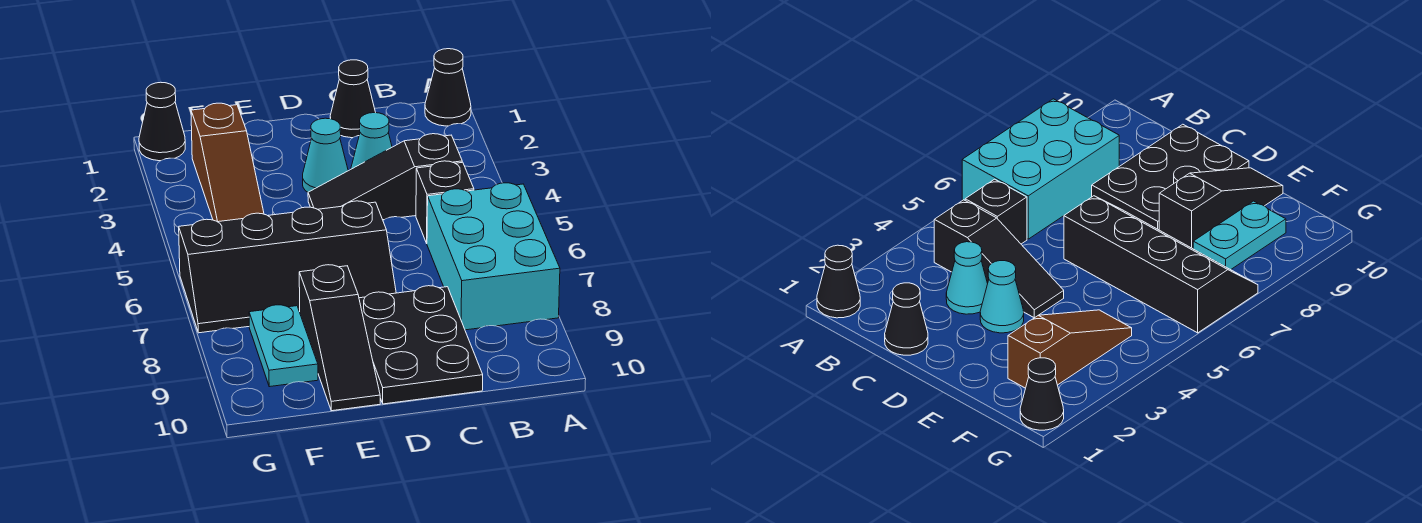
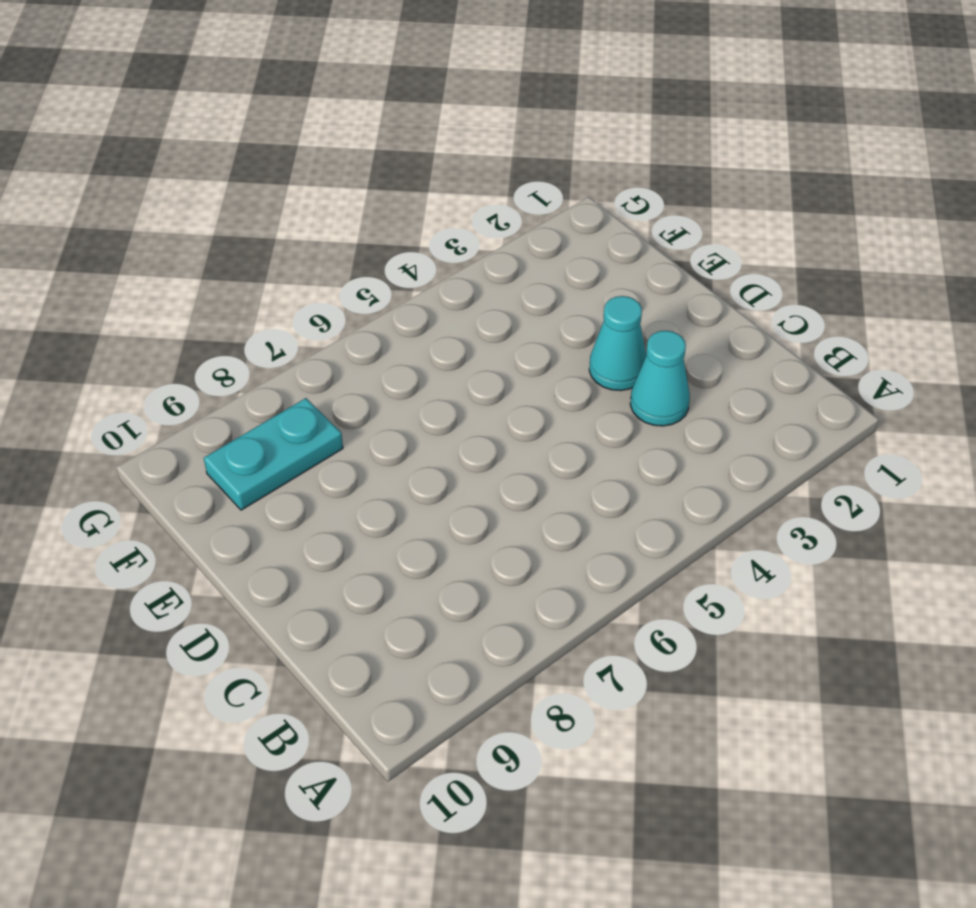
none -> black cone A1 level 1
none -> cyan brick A6:B8 level 1
none -> black slope B4:D4 level 1 top B

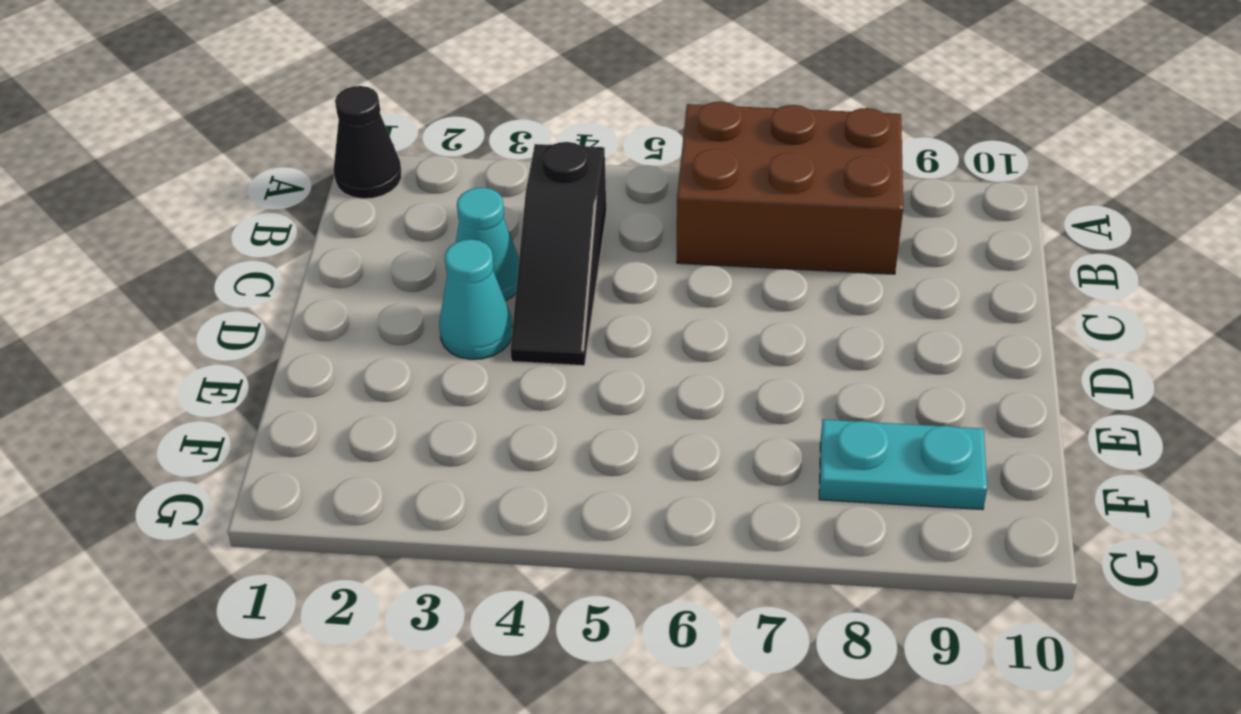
brown brick A6:B8 level 1 -> cyan brick A6:B8 level 1
none -> black brick B5 level 1
none -> black cone C1 level 1
none -> black plate C8:D10 level 1

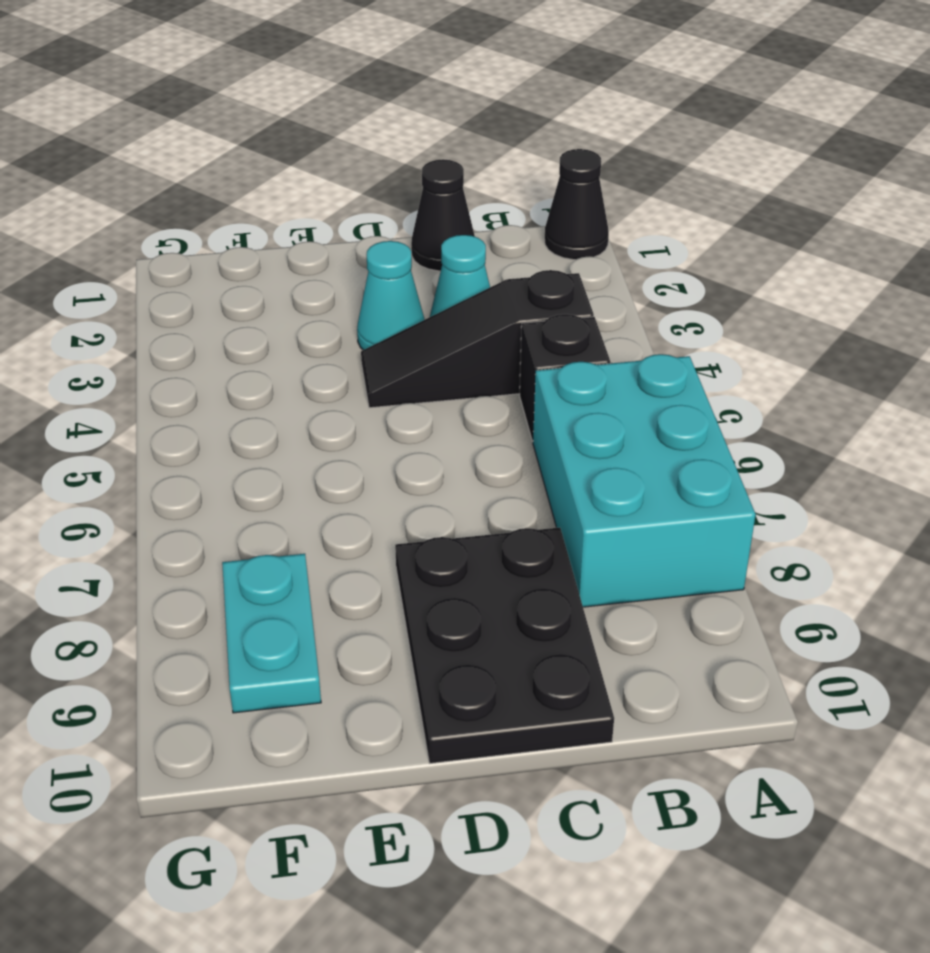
none -> black slope D6:G7 level 1 top 6
none -> black slope E8:E10 level 1 top 8
none -> brown slope F2:F4 level 1 top 2

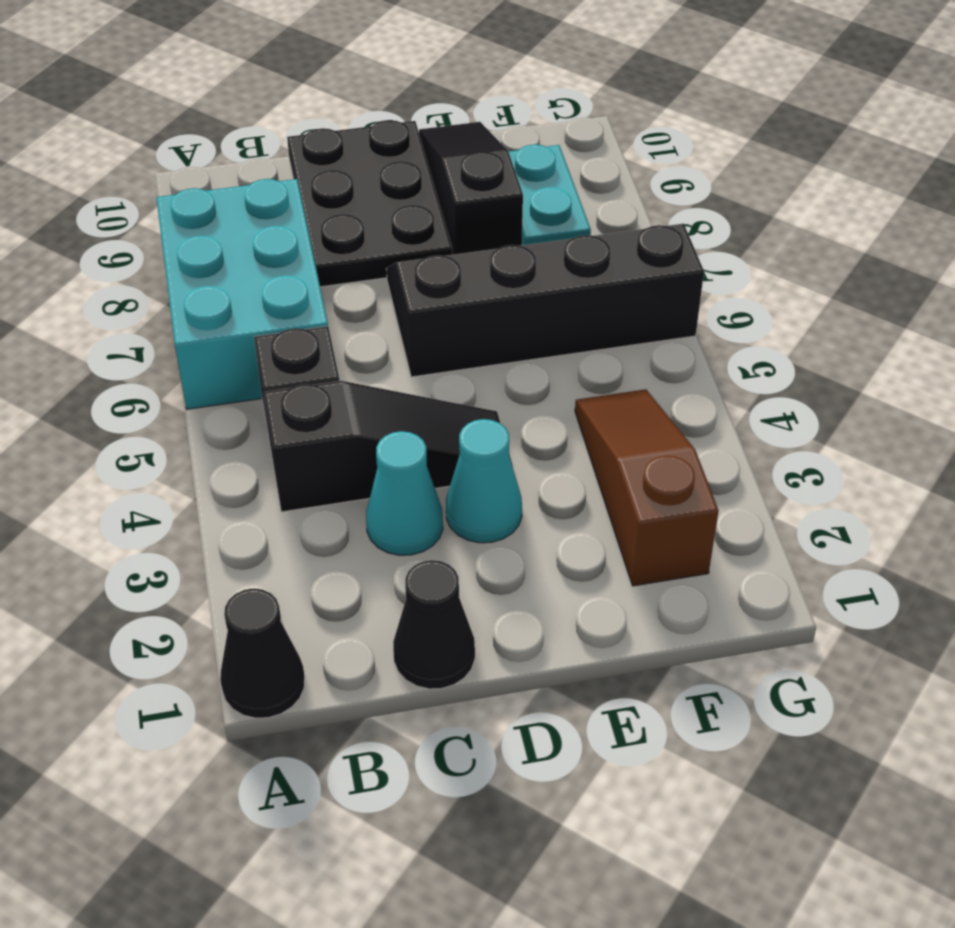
none -> black cone G1 level 1

